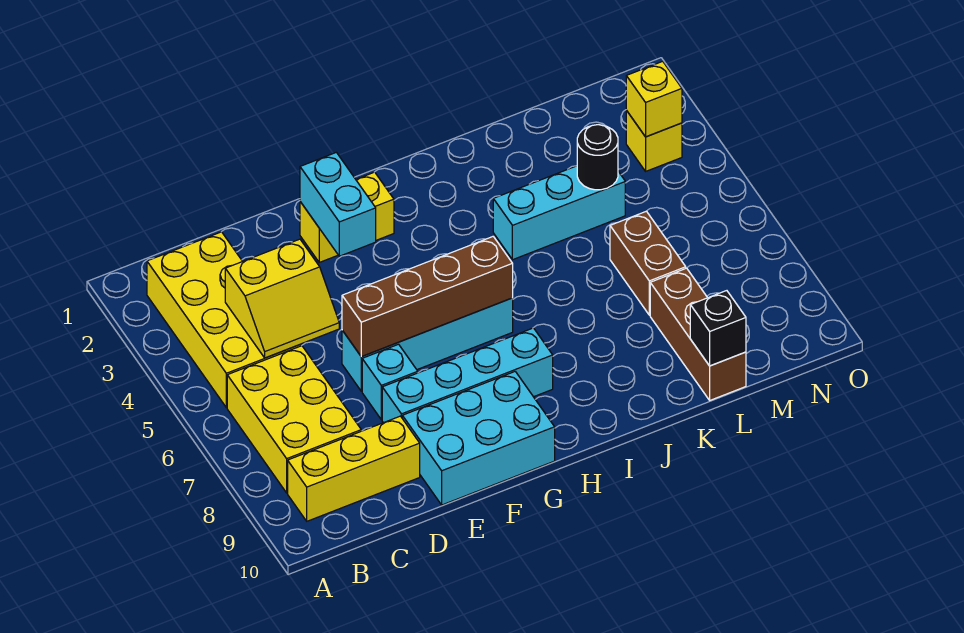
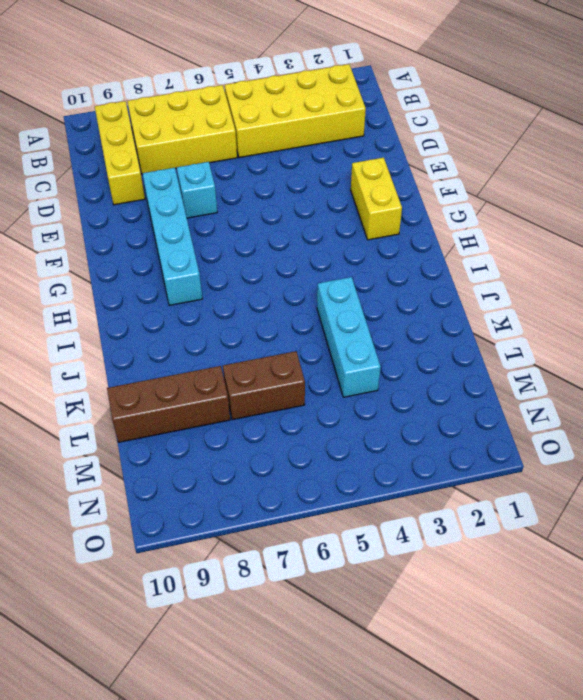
none -> cyan brick E6:H6 level 1
none -> cyan brick E9:G10 level 1
none -> yellow brick N3 level 1

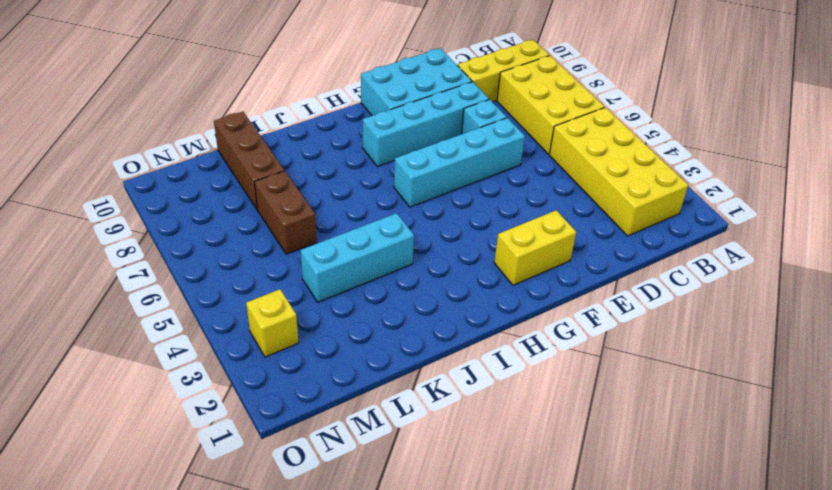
none -> yellow slope C4:D5 level 2 top 4
none -> brown brick E6:H6 level 2
none -> cyan brick F2:F3 level 2

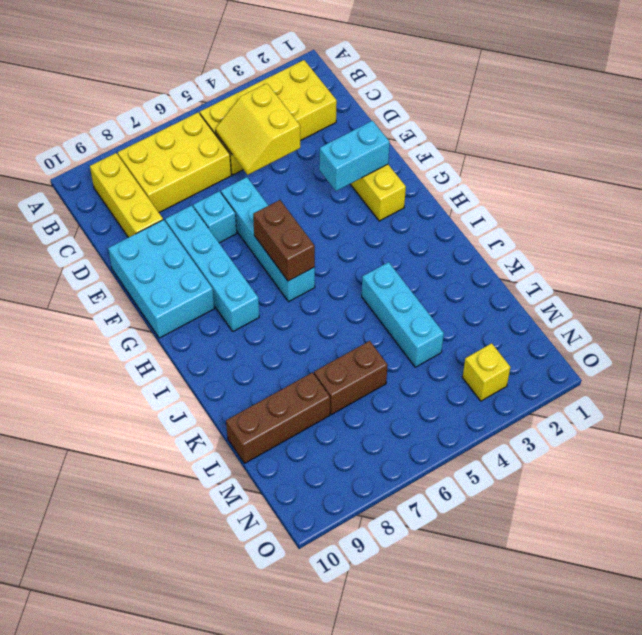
brown brick G6:H6 level 2 -> brown brick E6:H6 level 2
none -> black round brick L4 level 2
none -> black brick L10 level 2
none -> yellow brick N3 level 2

